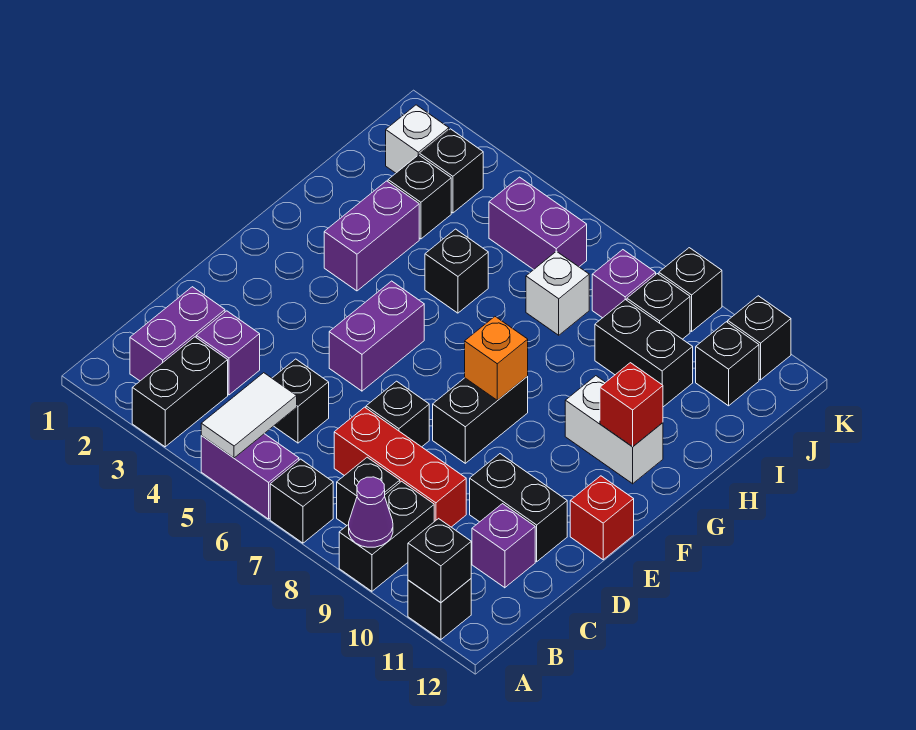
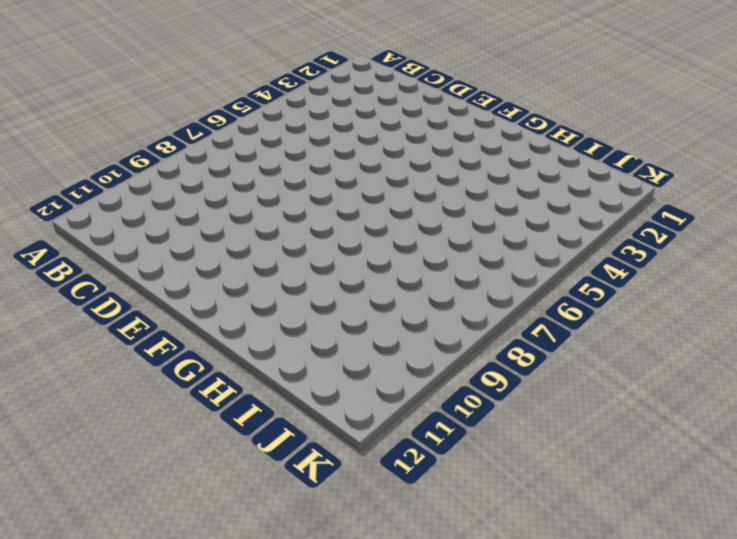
none -> black brick A3:B3 level 1
none -> purple brick A5:A6 level 1
none -> black brick A7 level 1
none -> black brick A9:B9 level 1

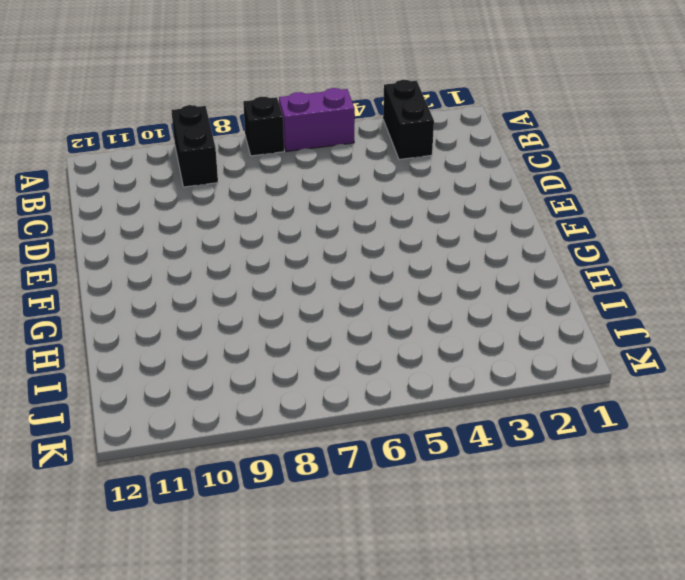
none -> black brick A11 level 1
none -> purple brick B2:C2 level 1
none -> black brick B8 level 1
none -> purple brick C3 level 1

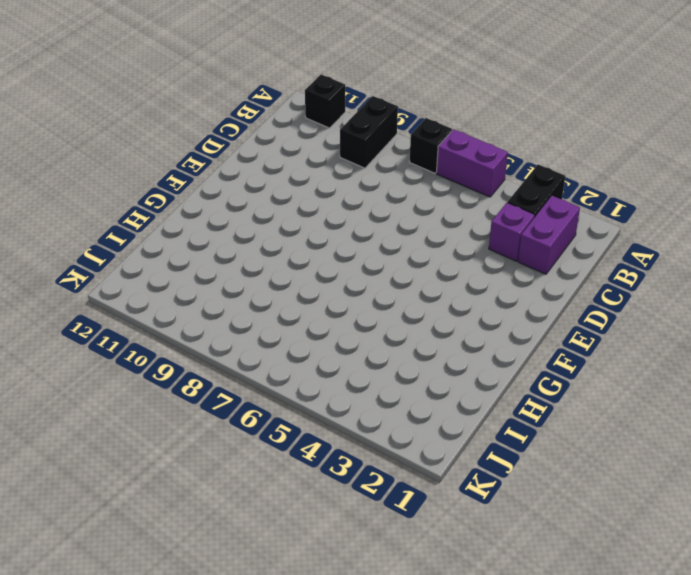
none -> black brick B8 level 1
none -> black brick C5 level 1
none -> red brick C7:C9 level 1
none -> purple brick C11 level 1

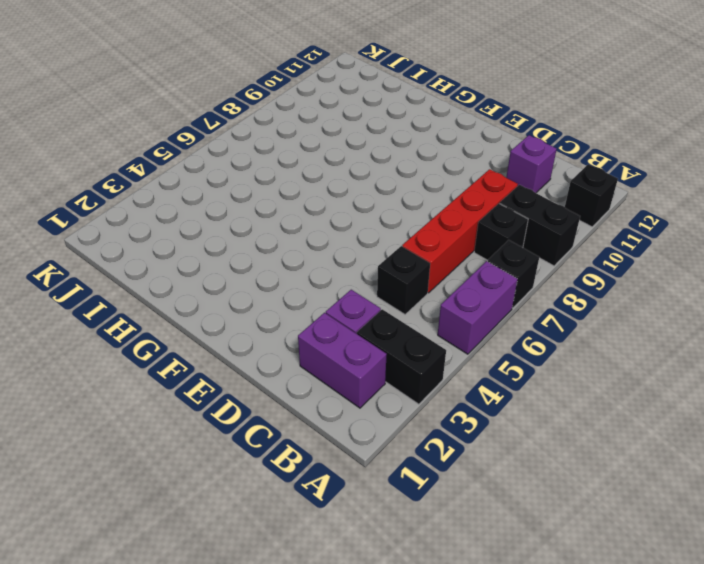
red brick C6:C9 level 1 -> red brick C7:C9 level 1
none -> black brick D7 level 1
none -> black brick D10:D11 level 1
none -> purple brick E5:F5 level 1
none -> black brick E8:F8 level 1

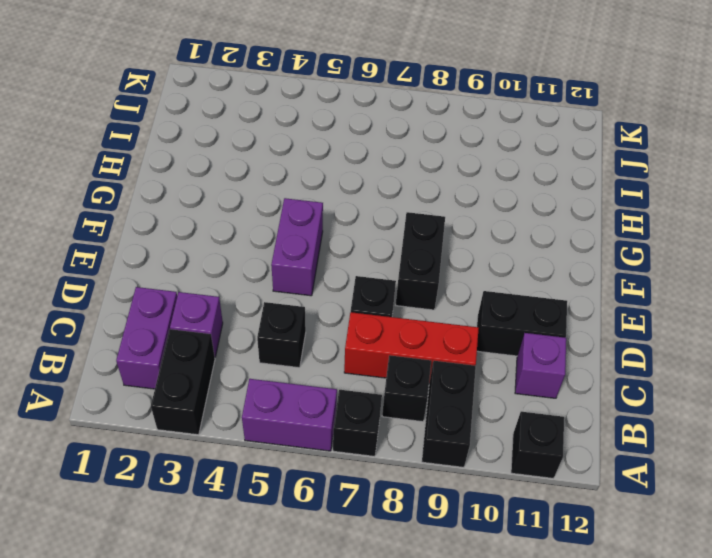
none -> red brick E12 level 1
none -> purple brick G3:H3 level 1
none -> white brick G10:G11 level 1
none -> black brick H5 level 1

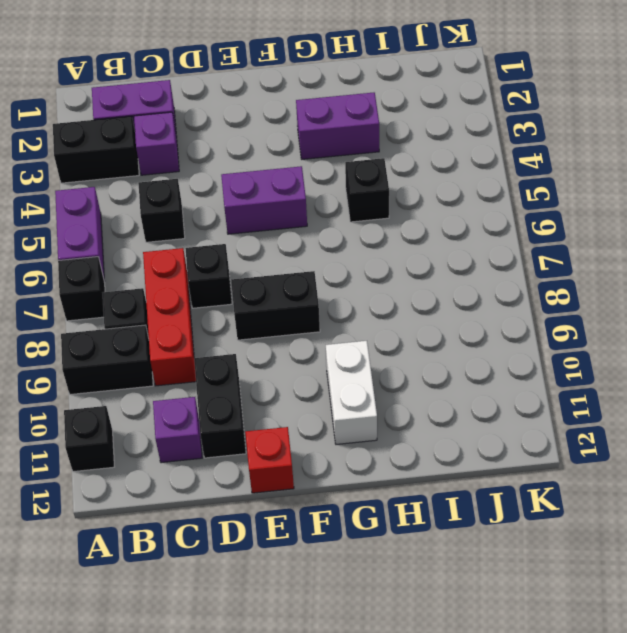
none -> black brick I3 level 1
none -> white brick I7 level 1
none -> black brick I9:I10 level 1
none -> white brick J2 level 1

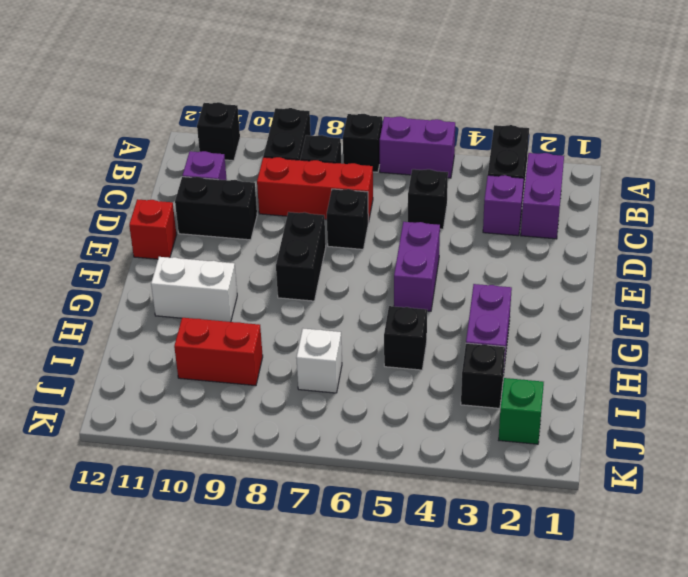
red brick I9:I10 level 1 -> black brick I9:I10 level 1
green brick J2 level 1 -> white brick J2 level 1
none -> black brick J3 level 1
none -> purple brick J5:J6 level 1
none -> purple brick J8 level 1
none -> black brick J9 level 1

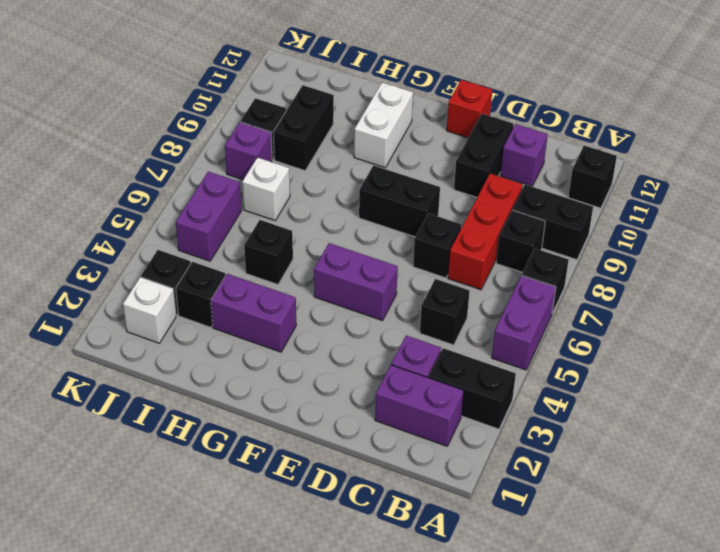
none -> black brick J11 level 1
none -> black brick K9 level 1
none -> black brick K11 level 1
none -> white tile A5:B5 level 2

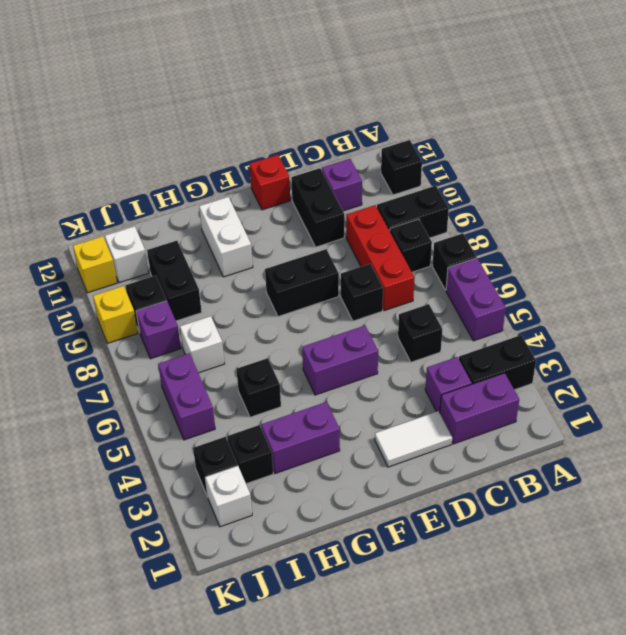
white tile D2:E2 level 1 -> white tile A5:B5 level 2
white brick J11 level 1 -> black brick J11 level 1
yellow brick K9 level 1 -> black brick K9 level 1
yellow brick K11 level 1 -> black brick K11 level 1
none -> purple cone A9 level 2
none -> black brick A11 level 2
none -> orange brick F8 level 2
none -> red brick G11 level 2

